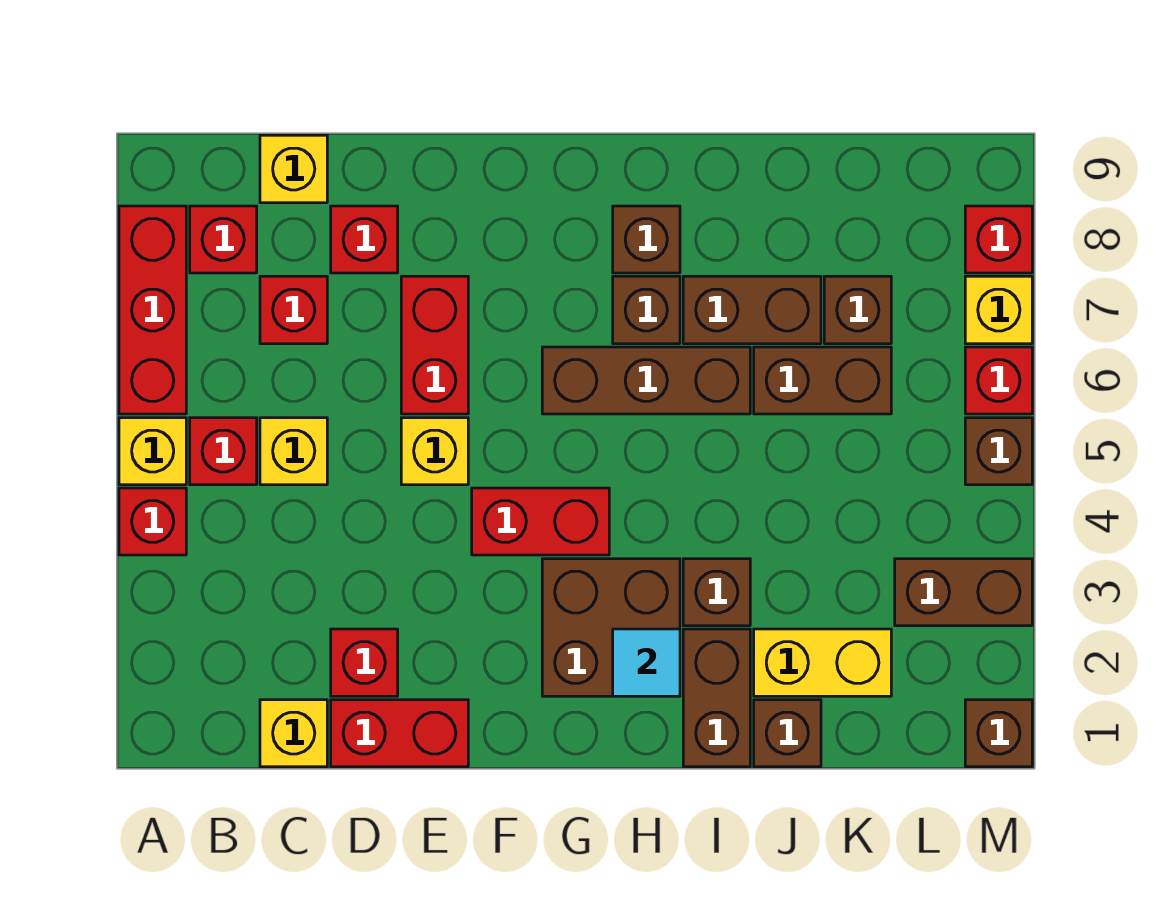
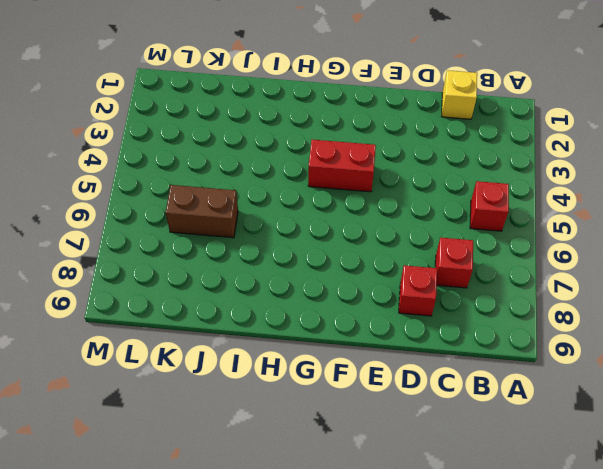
none -> red brick A4 level 1
none -> yellow brick A5 level 1
none -> red brick A6:A8 level 1
none -> red brick B8 level 1

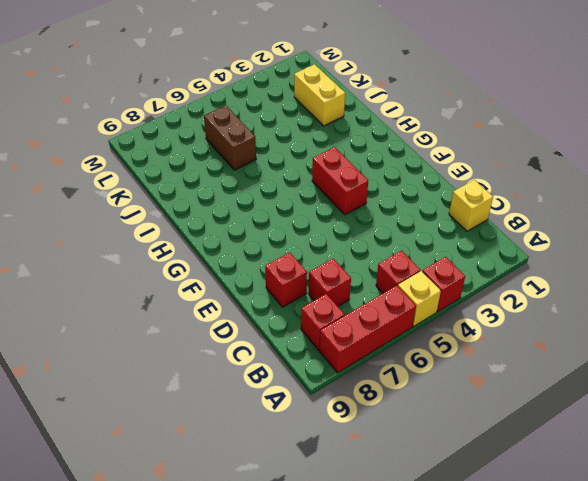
none -> yellow brick C5 level 1
none -> yellow brick C9 level 1
none -> red brick D1:E1 level 1
none -> red brick D2 level 1

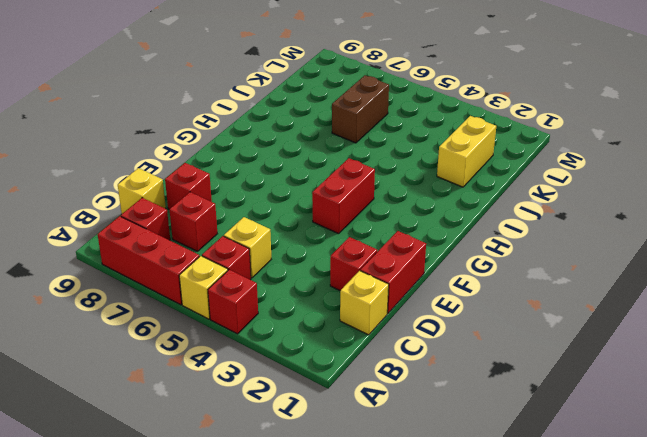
none -> yellow brick E5 level 1
none -> red brick E6:E7 level 1
none -> brown brick G2:H3 level 1
none -> brown brick G6:I6 level 1

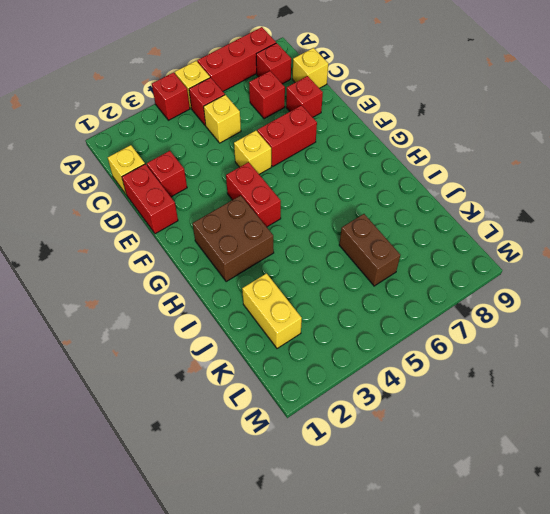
none -> brown brick G6:I6 level 1
none -> brown brick H7 level 1
none -> brown brick H8 level 1
none -> brown brick I1:I2 level 1

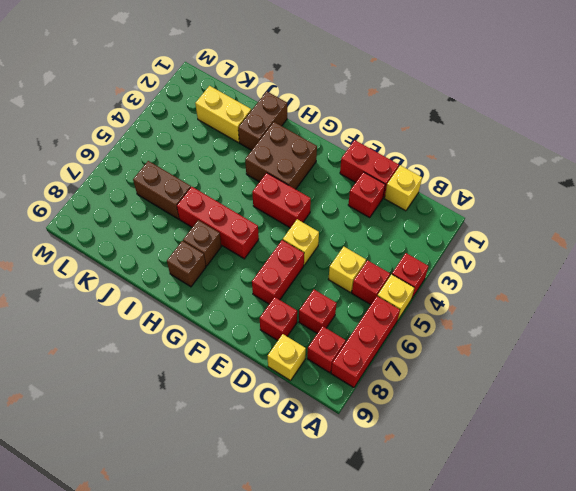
red brick G6:I6 level 1 -> brown brick G6:I6 level 1
none -> brown brick I3 level 1
none -> brown brick I7:J7 level 1
none -> brown brick J1 level 1
none -> brown brick K7 level 1

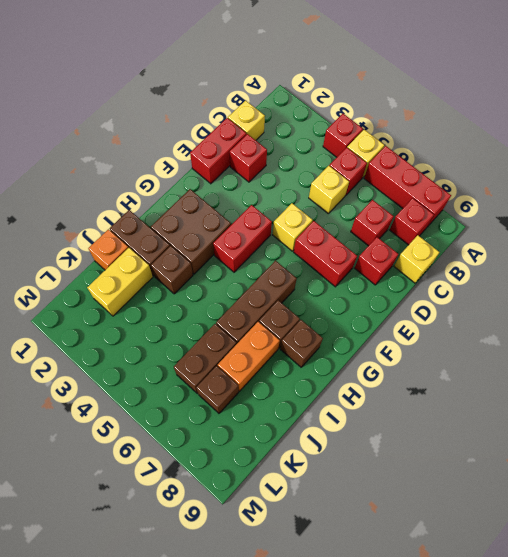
orange brick I7:J7 level 1 -> brown brick I7:J7 level 1
orange brick J1 level 1 -> brown brick J1 level 1
none -> brown brick L3:M3 level 1
none -> brown brick M1 level 1
none -> brown brick M5 level 1
none -> red brick M6 level 1

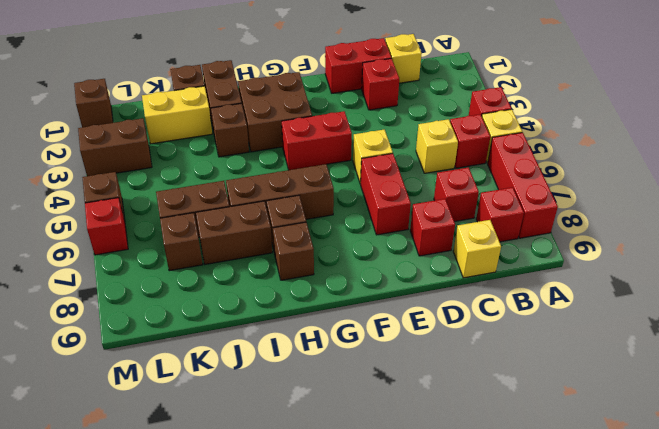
none -> yellow brick M7 level 1
none -> red brick M8 level 1
none -> cyan tile H2 level 2

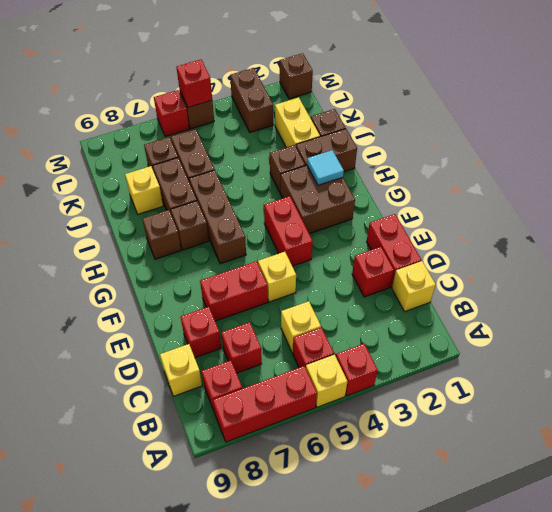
yellow brick J8 level 1 -> yellow brick M7 level 1
red brick M5 level 2 -> red brick M8 level 1

